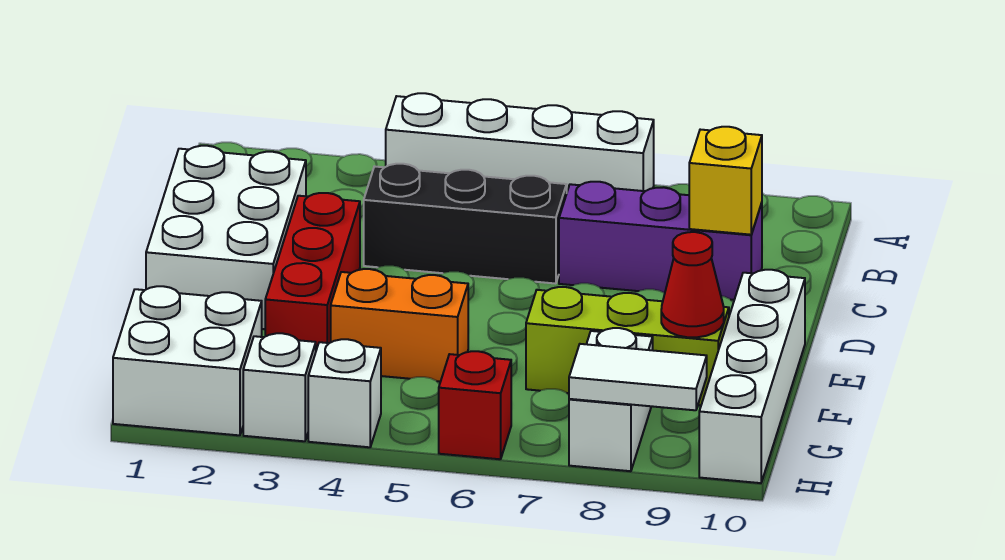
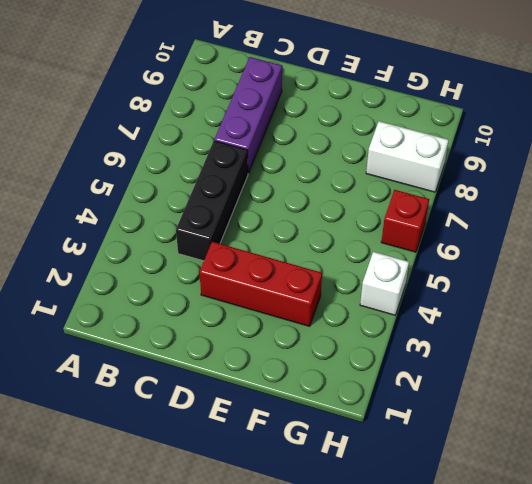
none -> white brick A4:A7 level 1
none -> white brick C1:E2 level 1
none -> white brick E10:H10 level 1

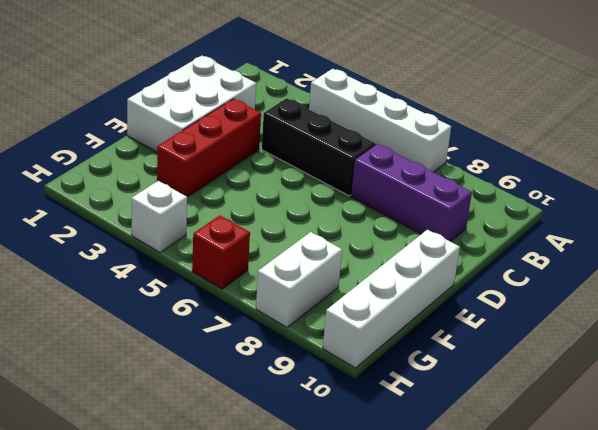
none -> orange brick F4:F5 level 1
none -> lime brick F7:F9 level 1
none -> white brick G1:H2 level 1

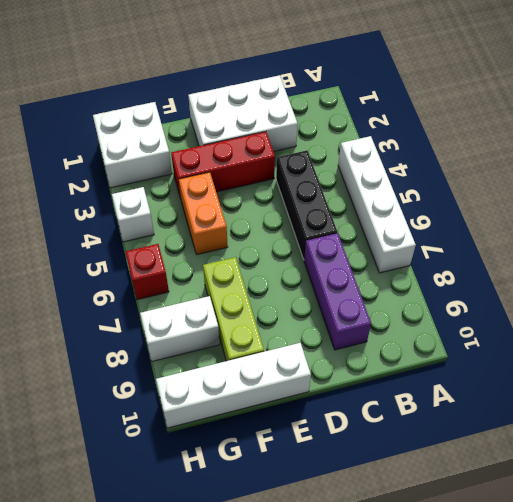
none -> white brick H3 level 1
none -> yellow brick C9 level 2
none -> red cone F9 level 2

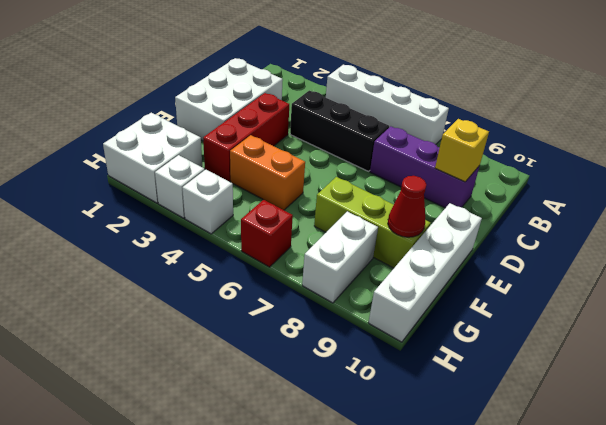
none -> white tile H8:H9 level 2

